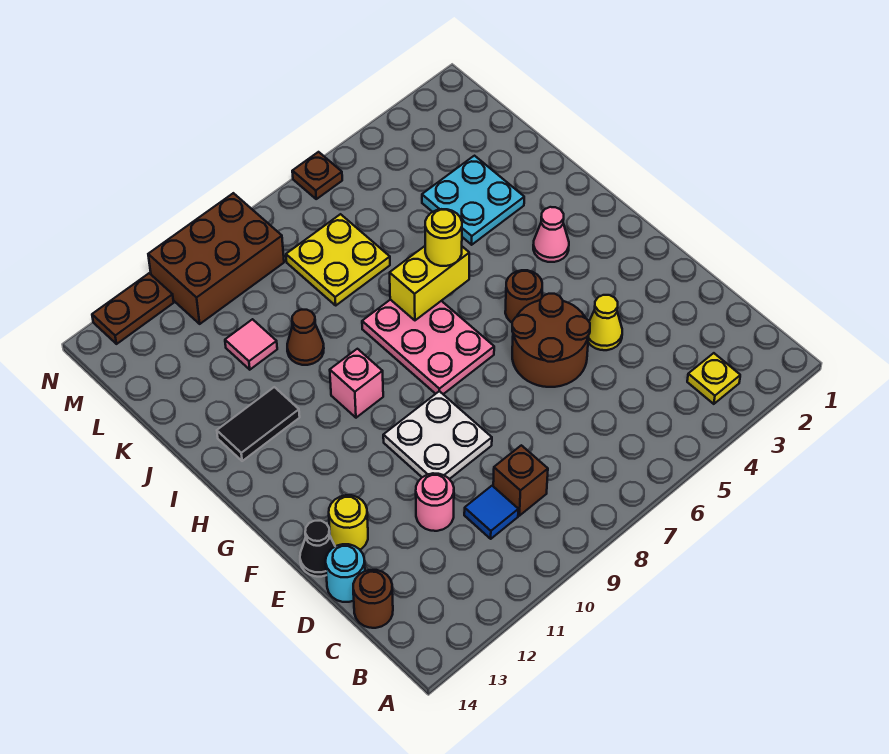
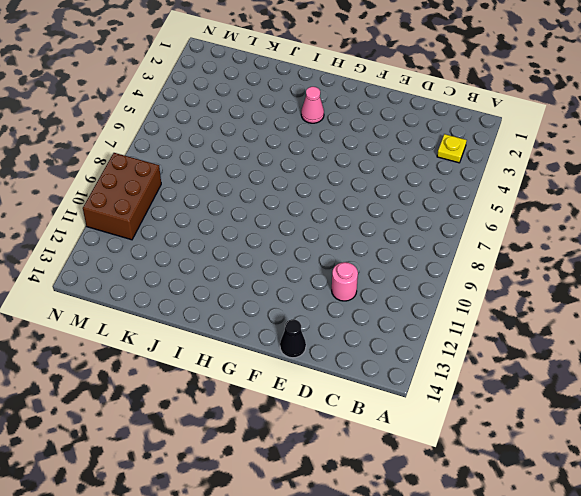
none -> brown brick C9 level 1
none -> blue tile C10 level 1
none -> brown round brick C14 level 1

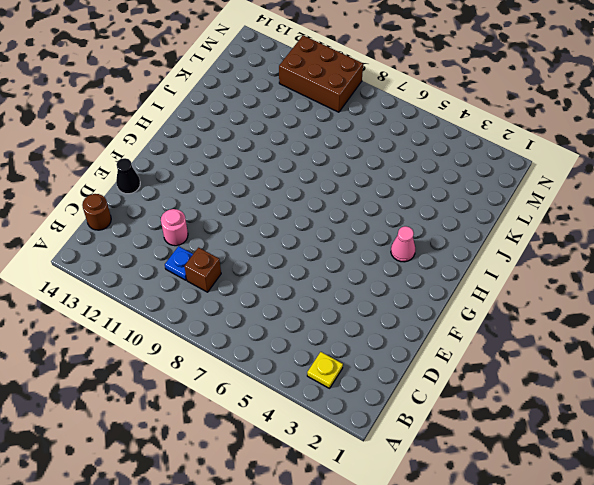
blue plate C10 level 1 -> blue tile C10 level 1
none -> cyan round brick D14 level 1
none -> yellow cone E4 level 1
none -> brown round brick E5:F6 level 1

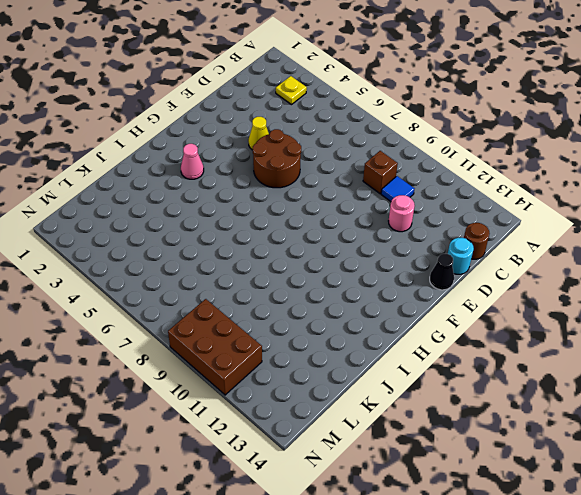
none -> white plate E9:F10 level 1
none -> yellow round brick E13 level 1
none -> brown round brick G5 level 1

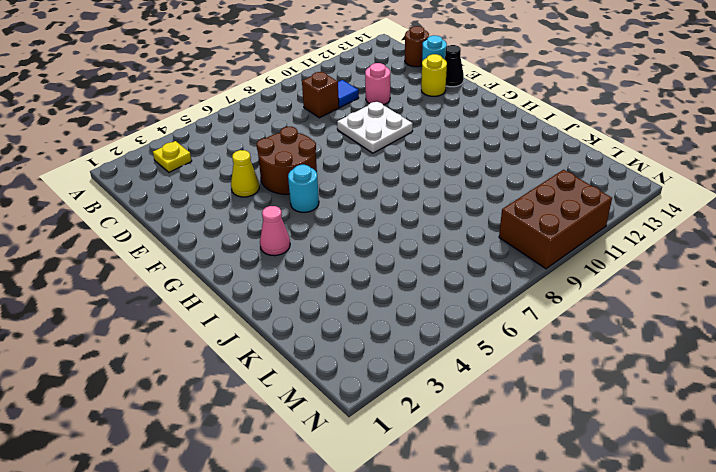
cyan round brick G5 level 1 -> brown round brick G5 level 1
none -> pink plate G7:I8 level 1
none -> pink brick H10 level 1
none -> black tile I12:I13 level 1

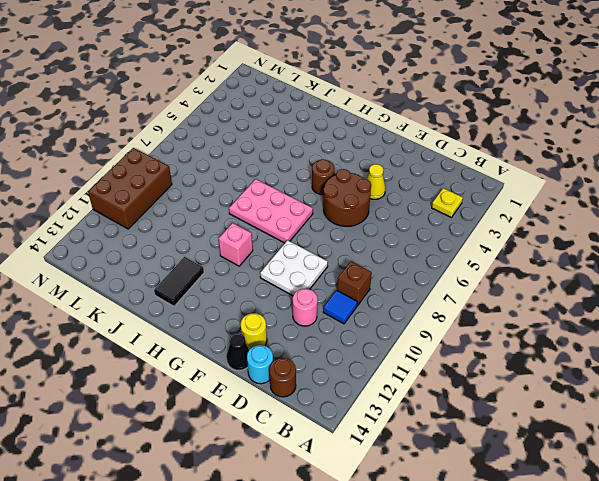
none -> pink cone H3 level 1
none -> cyan plate J3:K4 level 1
none -> brown cone J10 level 1

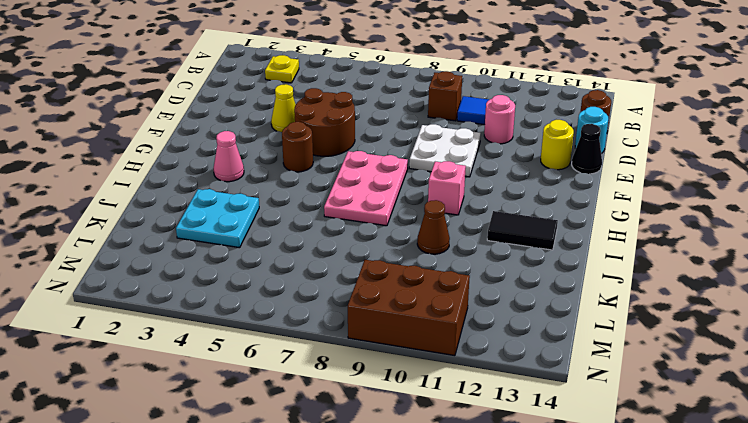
none -> yellow plate K7:L8 level 1
none -> pink tile K11 level 1
none -> brown plate N6 level 1

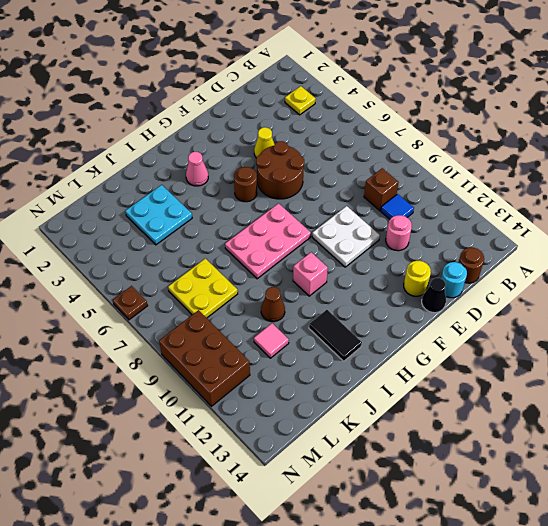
none -> brown plate N12:N13 level 1
none -> yellow brick I6:I7 level 2
none -> yellow round brick I6 level 3

